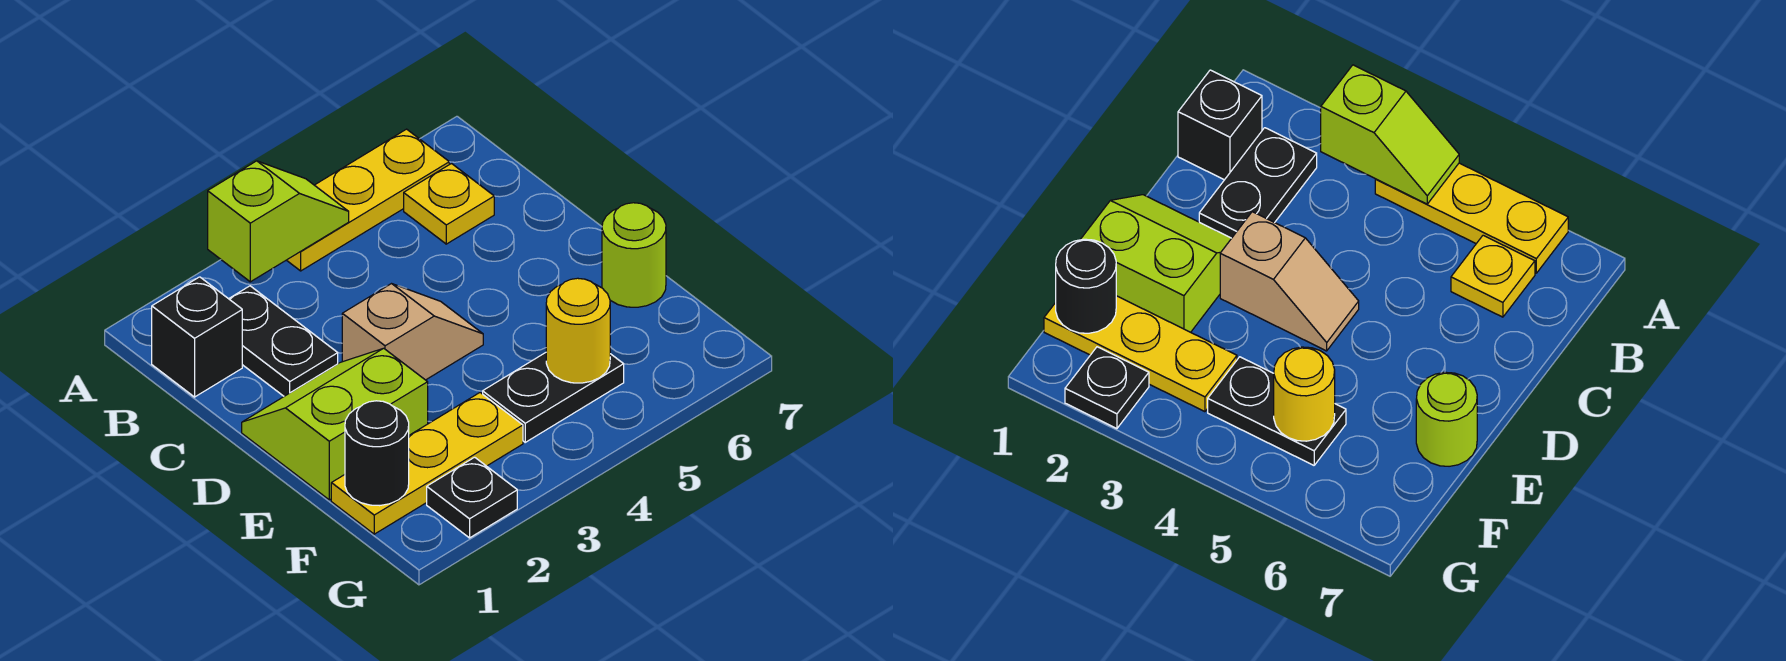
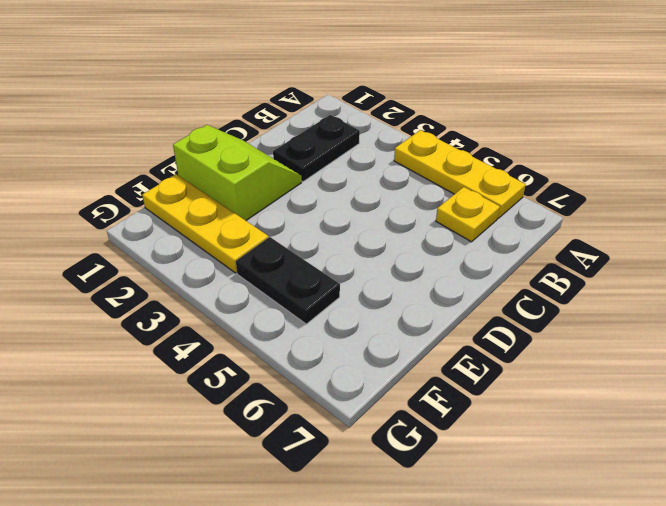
none -> black brick B1 level 1
none -> tan slope D3:D4 level 1 top 3
none -> lime round brick E7 level 1

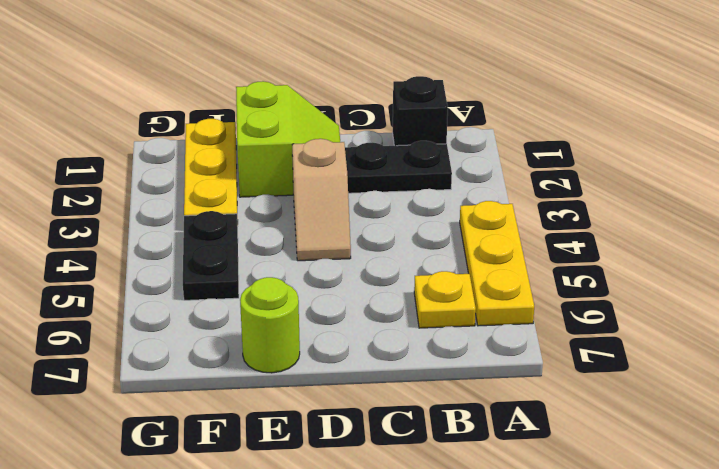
none -> black plate G2 level 1
none -> lime slope A3:A4 level 2 top 3
none -> black round brick F1 level 2

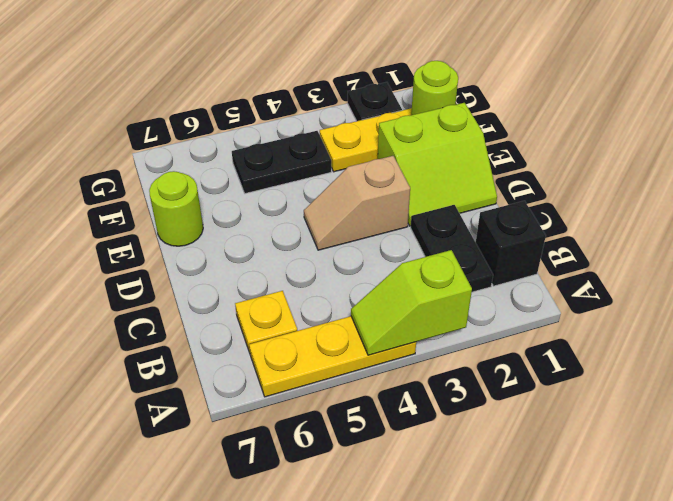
lime round brick F1 level 2 -> black round brick F1 level 2
none -> yellow round brick F5 level 2

